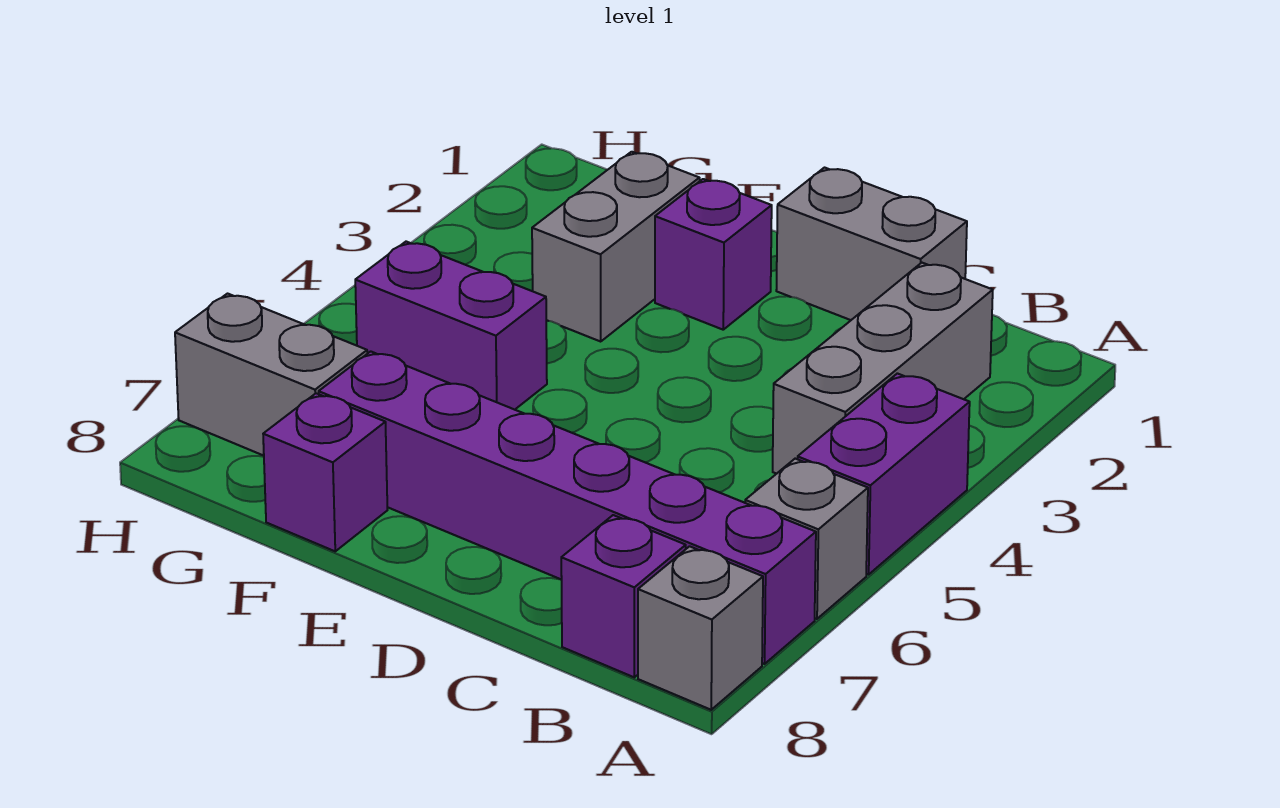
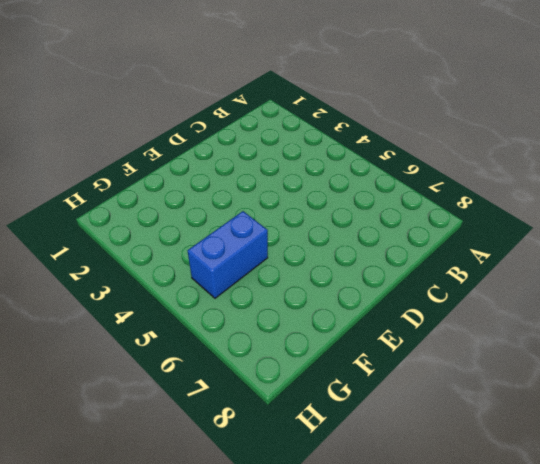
blue brick F5:G5 level 1 -> purple brick F5:G5 level 1
none -> purple brick A4:A5 level 1
none -> grey brick A6 level 1
none -> purple brick A7:F7 level 1

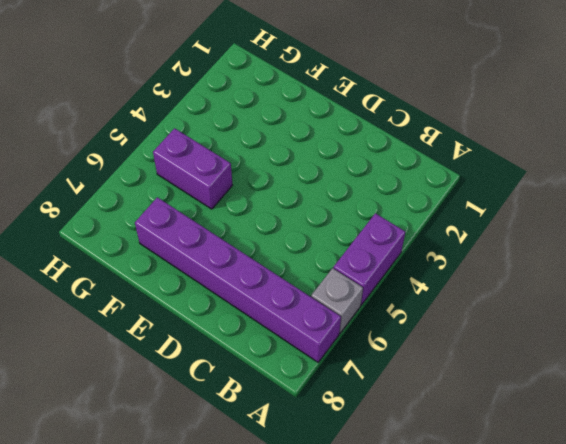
none -> grey brick A8 level 1
none -> grey brick B2:B4 level 1
none -> purple brick B8 level 1

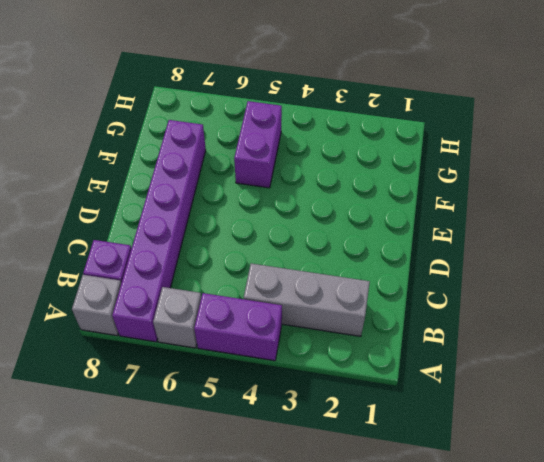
none -> grey brick C1:D1 level 1
none -> purple brick E2 level 1
none -> grey brick F2:F3 level 1

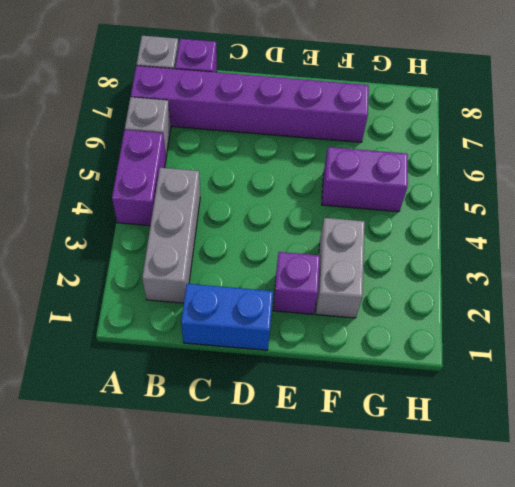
blue brick C1:D1 level 1 -> grey brick C1:D1 level 1
none -> purple brick F8 level 1
none -> grey brick G7:H7 level 1

